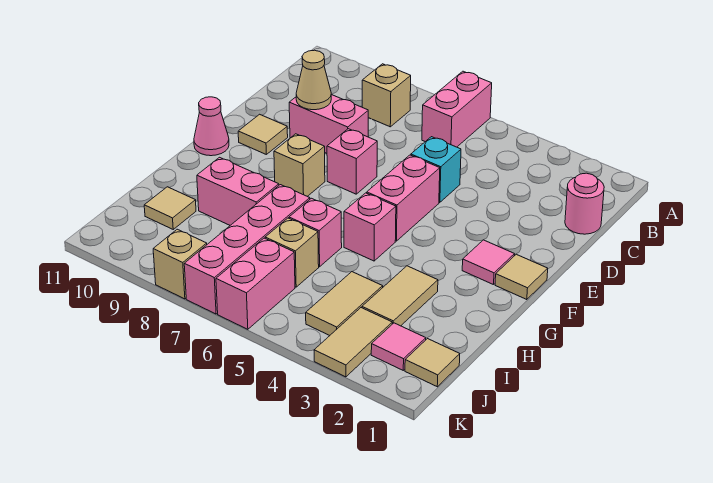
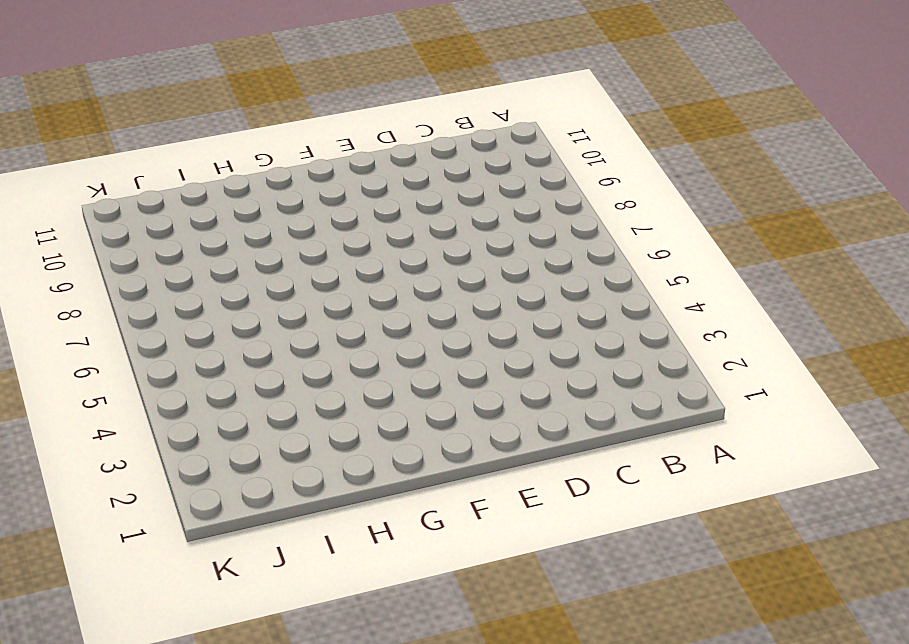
none -> pink brick A6:B6 level 1
none -> tan brick B8 level 1
none -> pink round brick C1 level 1

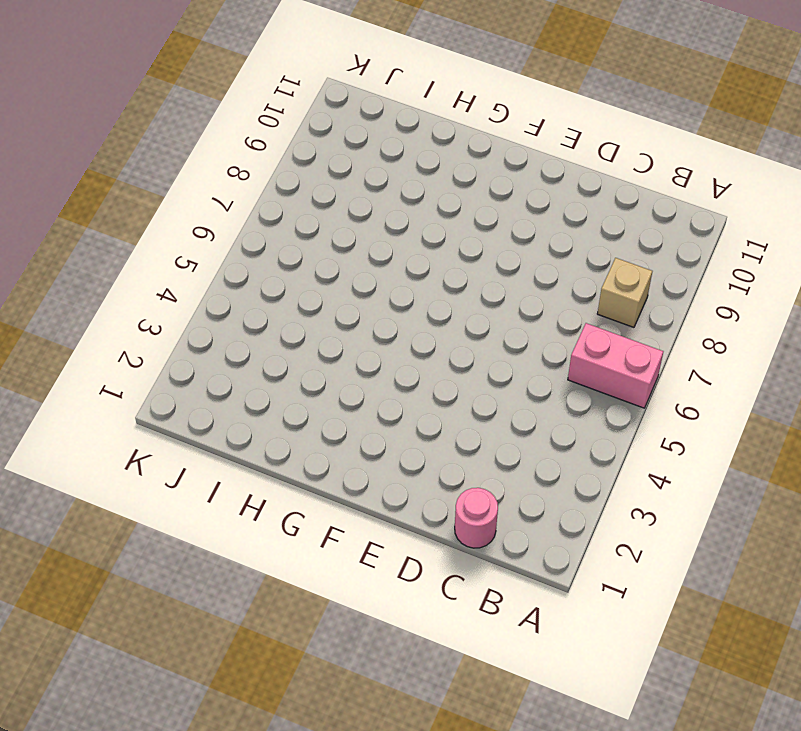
none -> cyan brick D5 level 1
none -> pink brick D8:D9 level 1
none -> pink brick E5:F5 level 1

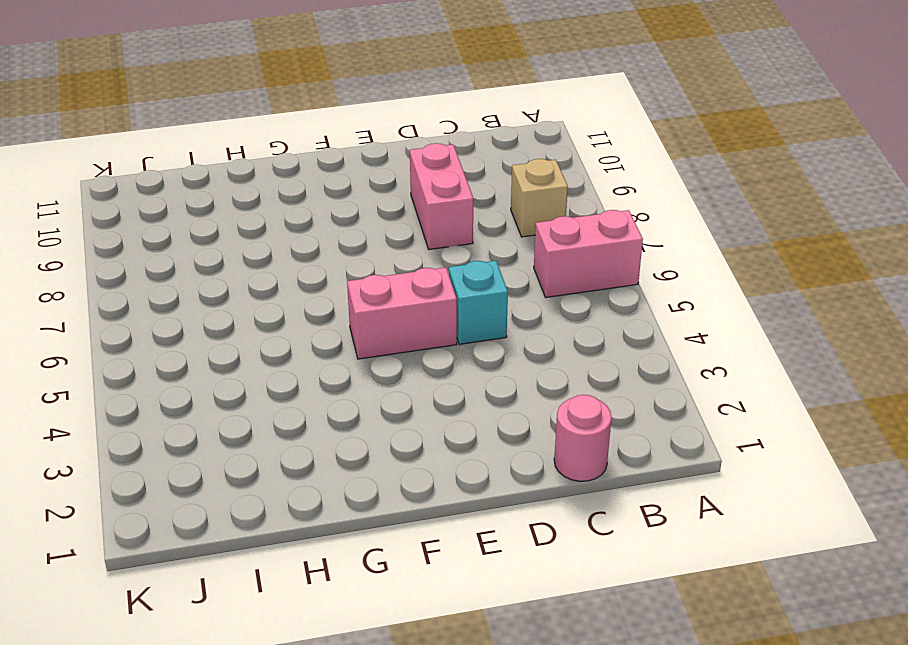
none -> pink brick E7 level 1
none -> tan tile E10 level 1
none -> tan tile F1 level 1

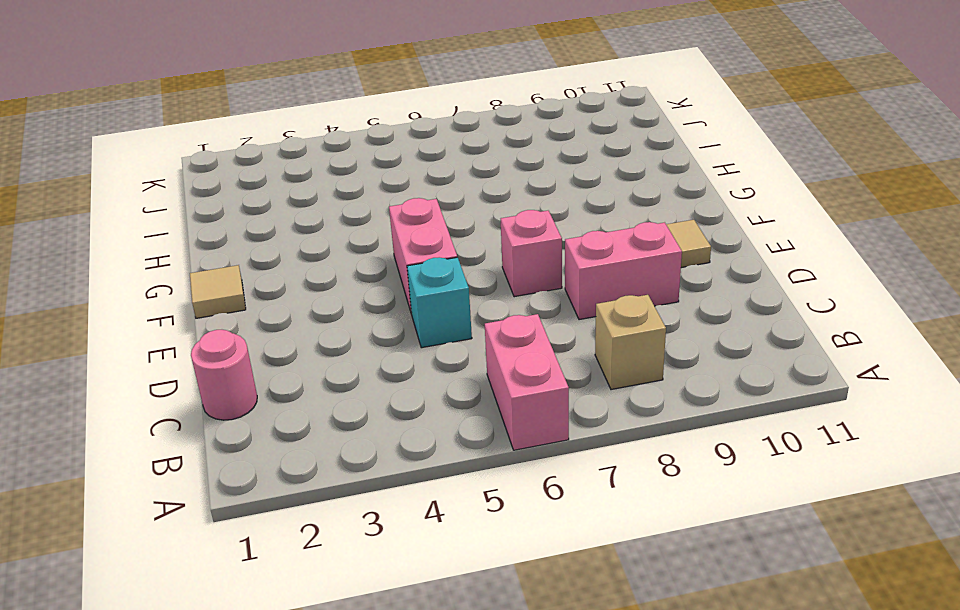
none -> pink tile F2 level 1
none -> tan brick F8 level 1
none -> pink cone F11 level 1

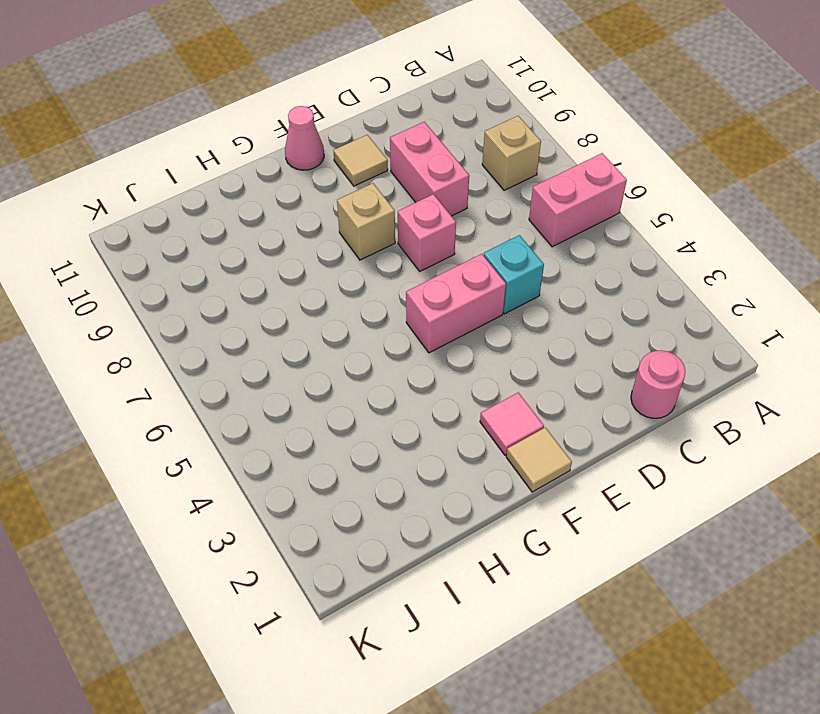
none -> pink brick G5 level 1
none -> tan tile H3:I3 level 1
none -> pink brick H6 level 1

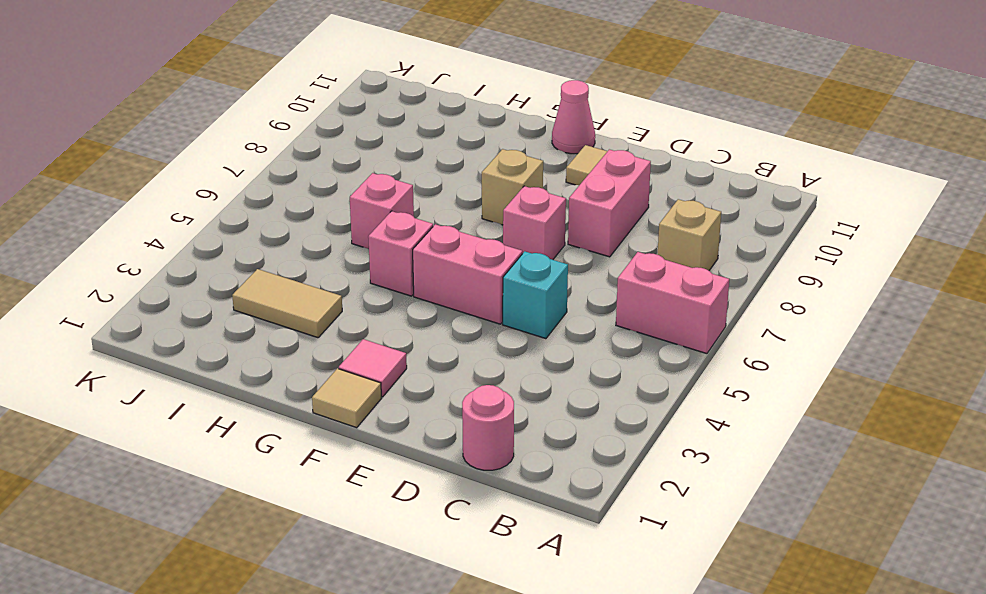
none -> pink brick H7:K7 level 1
none -> pink brick H8:H9 level 1
none -> tan tile I4:J4 level 1

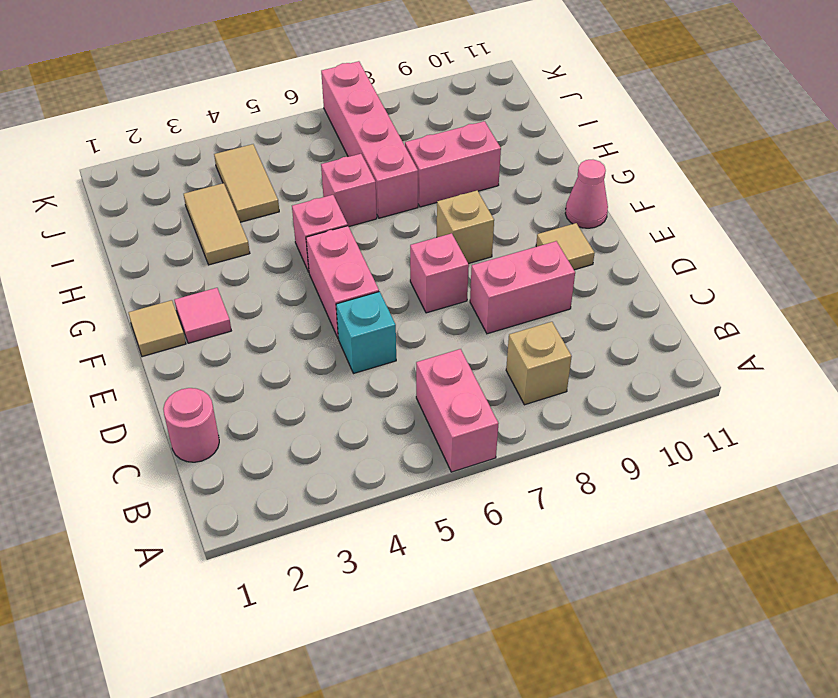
none -> tan brick I6 level 1
none -> tan tile I10 level 1
none -> tan tile J1 level 1

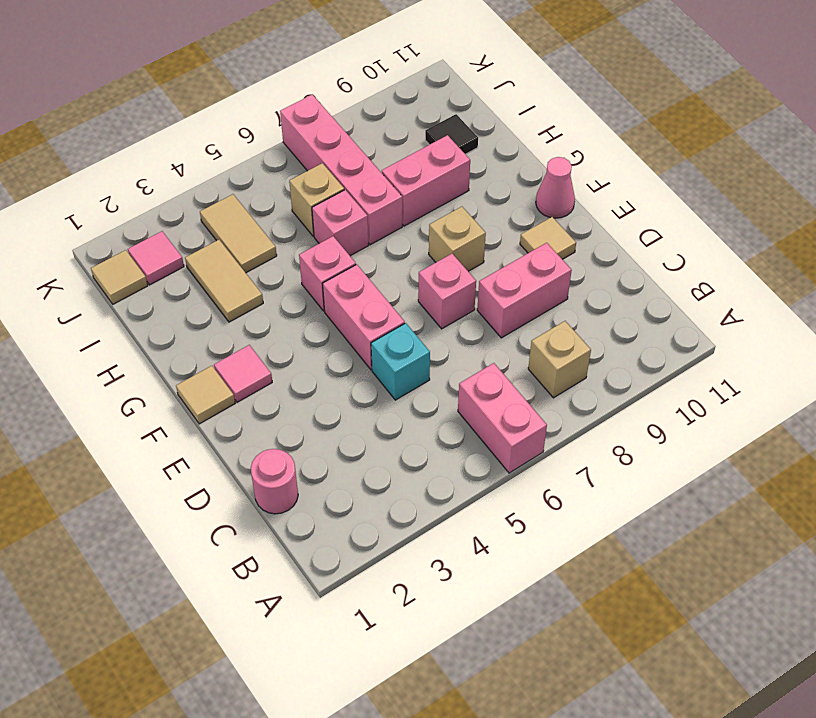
black tile I10 level 1 -> tan tile I10 level 1
none -> tan tile J3:K3 level 1
none -> pink brick J6:K6 level 1
none -> tan brick K8 level 1

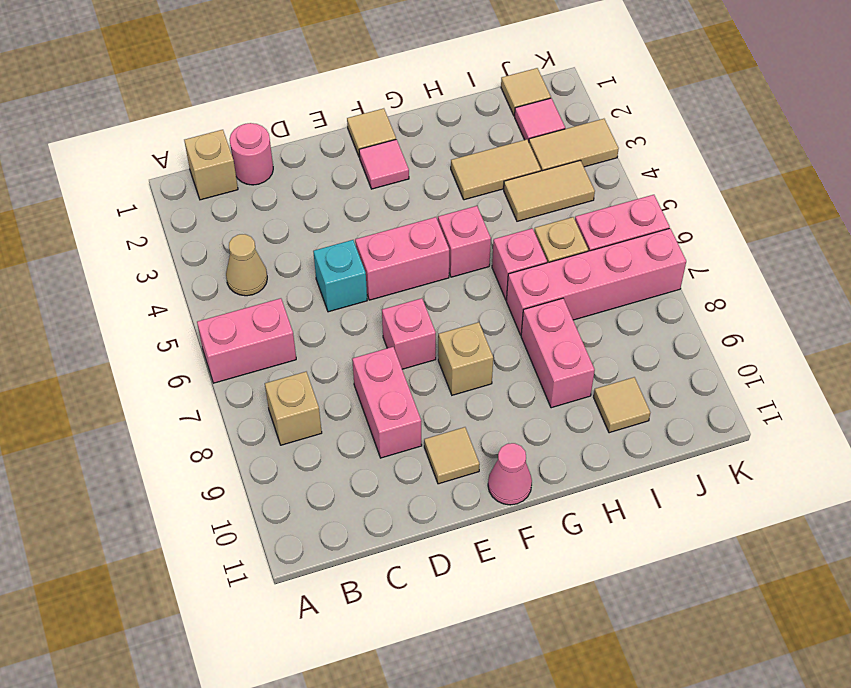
tan brick B1 level 1 -> tan brick K8 level 1
tan cone B4 level 1 -> tan cone D9 level 2

